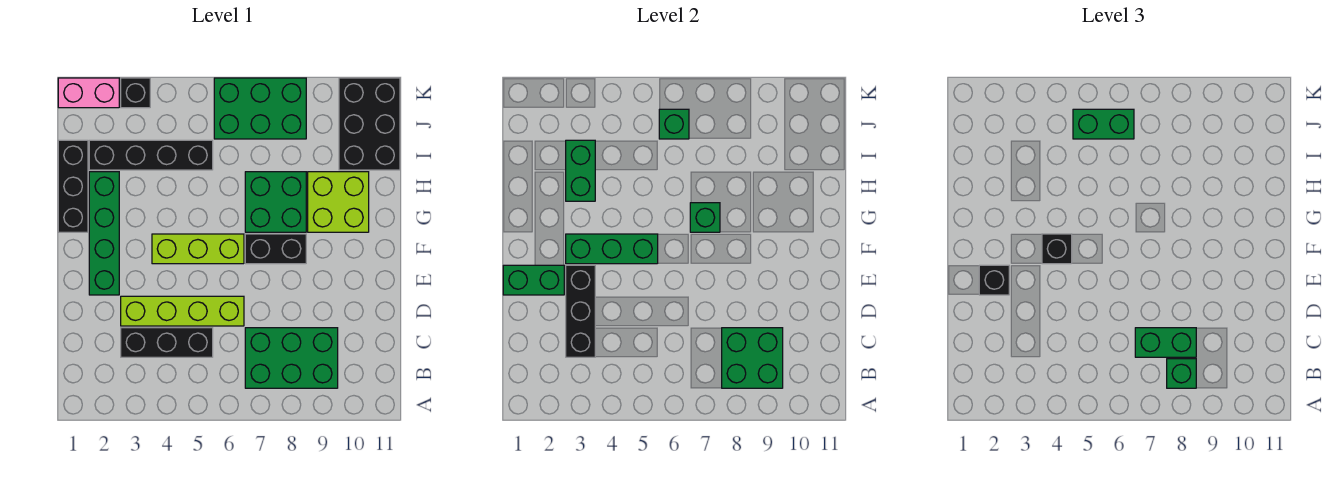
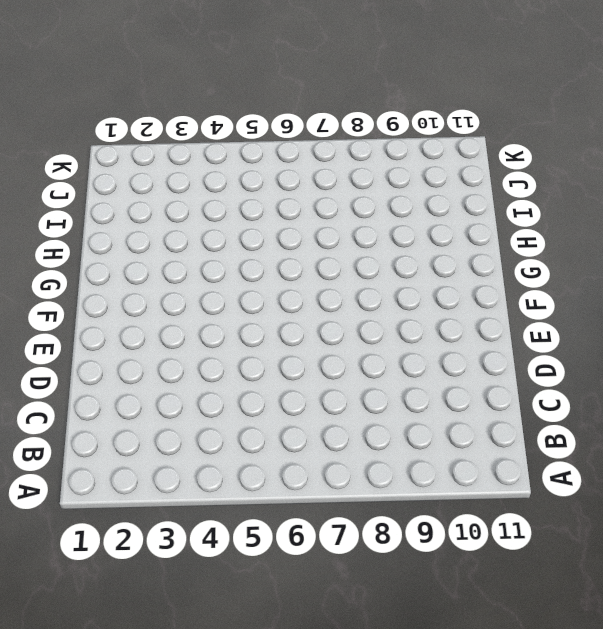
none -> green brick B7:C9 level 1
none -> black brick C3:C5 level 1
none -> lime brick D3:D6 level 1

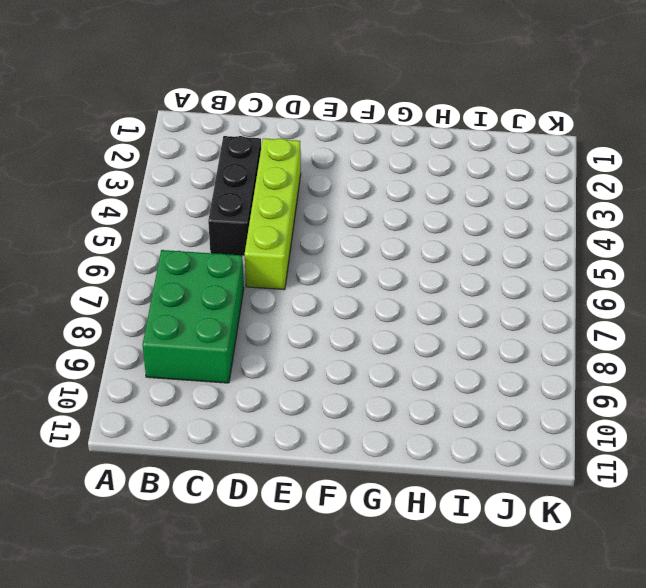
none -> green brick E2:H2 level 1
none -> lime brick F4:F6 level 1
none -> black brick F7:F8 level 1

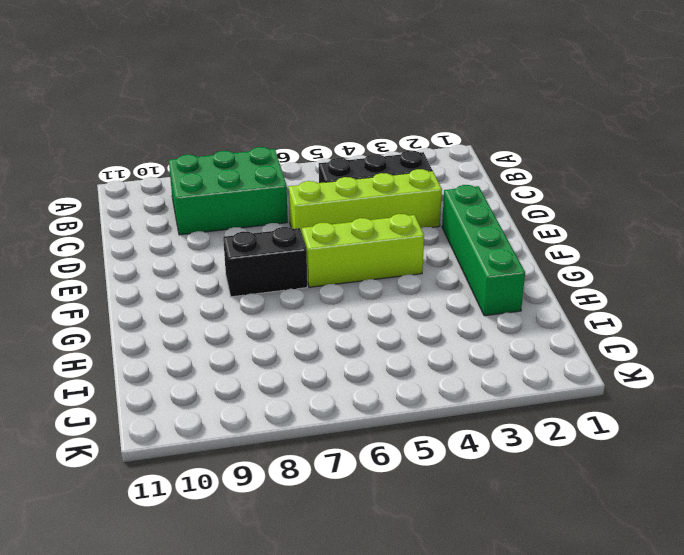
none -> black brick G1:I1 level 1
none -> green brick G7:H8 level 1
none -> lime brick G9:H10 level 1

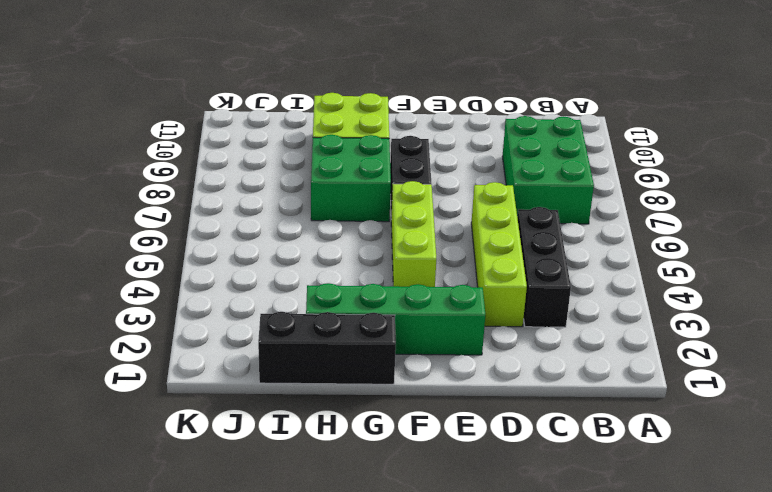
none -> black brick I2:I5 level 1
none -> black brick I10:K11 level 1
none -> green brick J6:K8 level 1

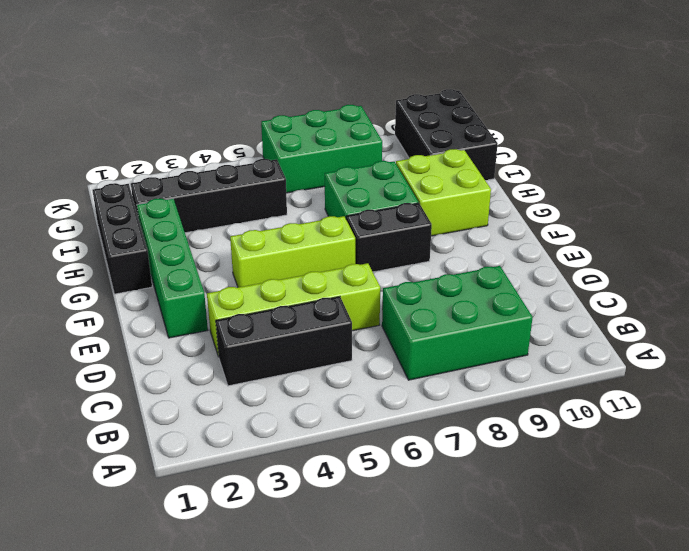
none -> pink brick K1:K2 level 1
none -> black brick K3 level 1
none -> green brick B8:C9 level 2

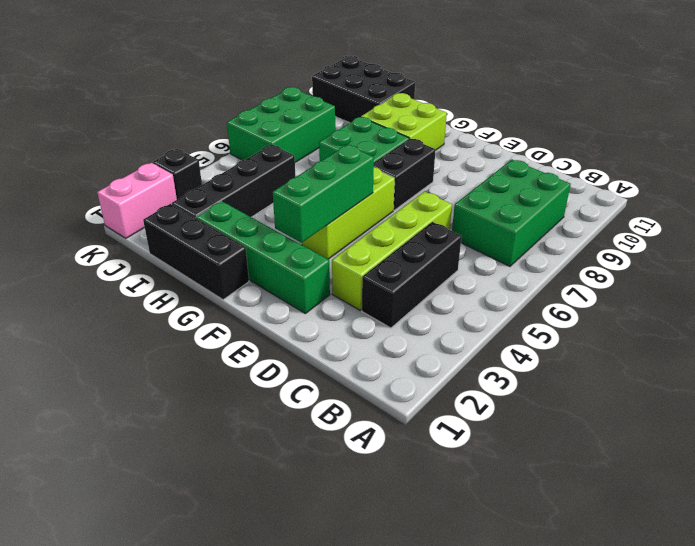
none -> green brick B8:C9 level 2
none -> black brick C3:E3 level 2
none -> green brick E1:E2 level 2

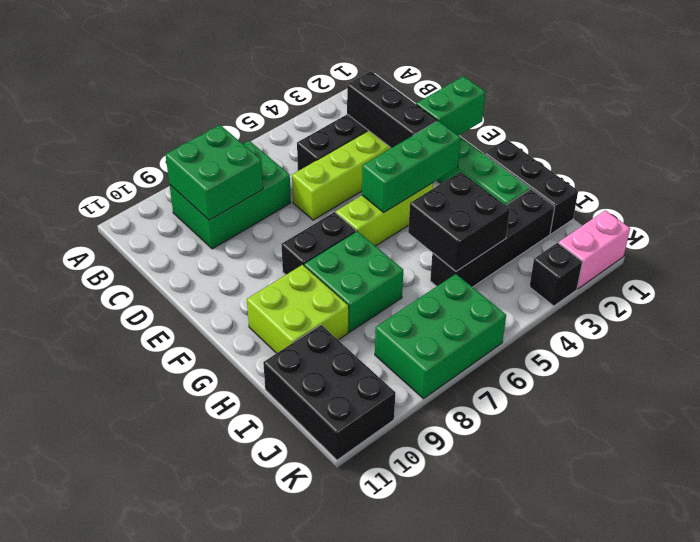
black brick H4:I5 level 2 -> none
none -> green brick G7 level 2
none -> green brick H3:I3 level 2
none -> green brick J6 level 2

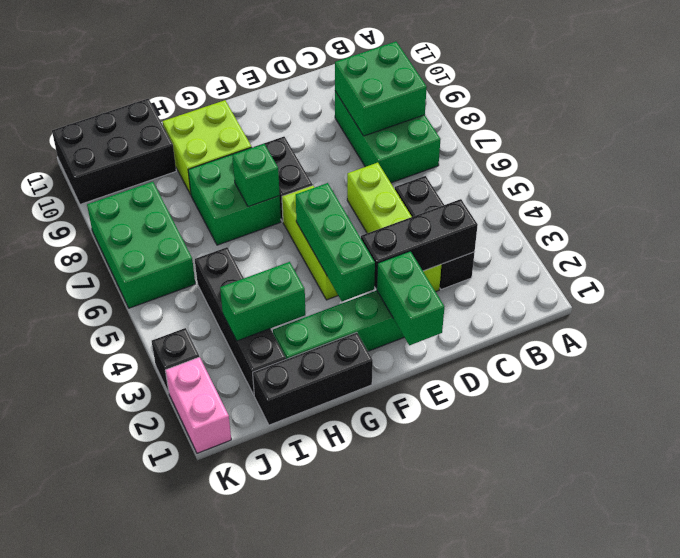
none -> green brick J6 level 2
none -> green brick B8 level 3
none -> green brick C7:C8 level 3

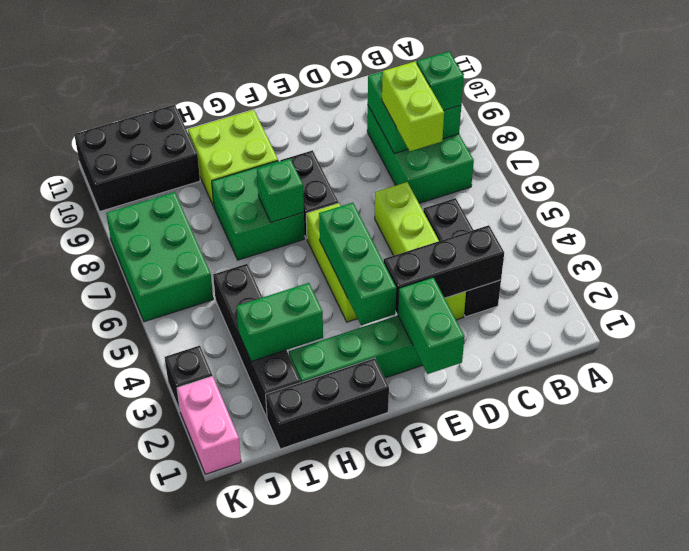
lime brick C7:C8 level 3 -> green brick C7:C8 level 3
none -> green brick J6 level 2
none -> black brick E2 level 3
none -> black brick F4 level 3

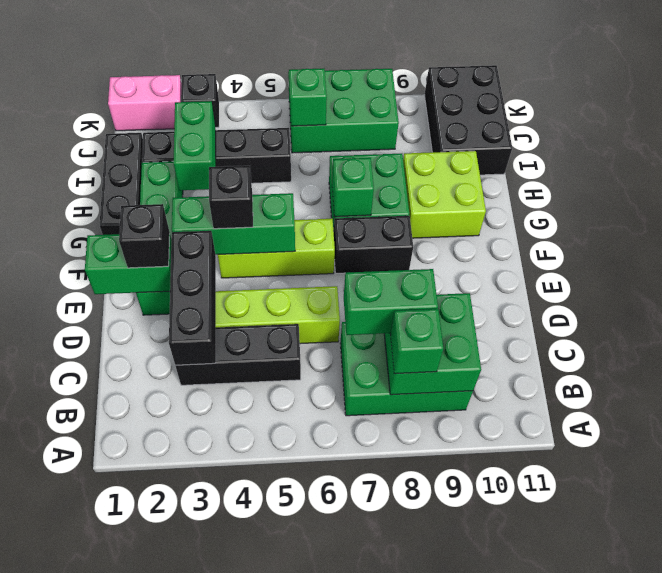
none -> green brick J5:J6 level 3

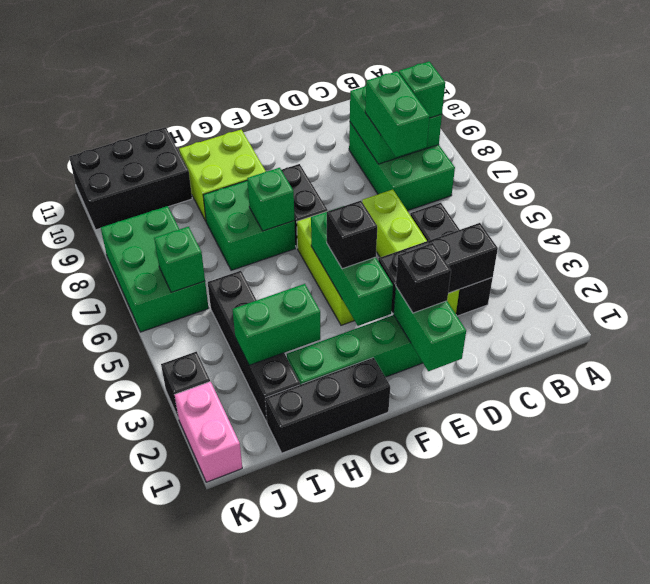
none -> green brick J5:J6 level 3

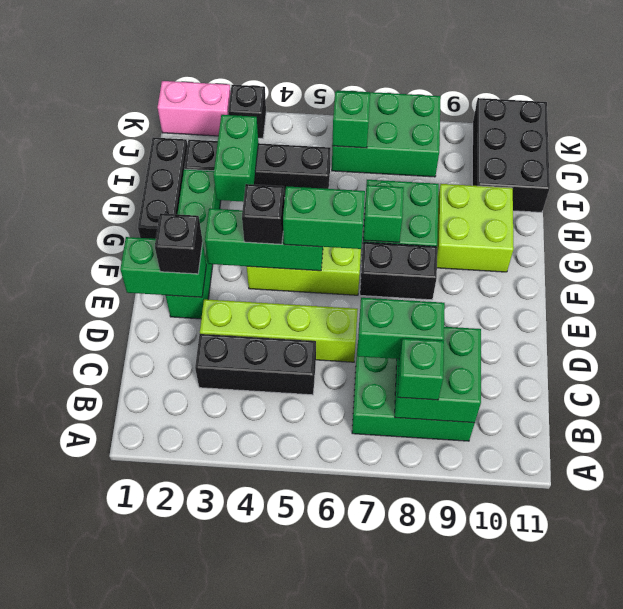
green brick F5:F6 level 3 -> green brick J5:J6 level 3
none -> black brick C3:E3 level 2

